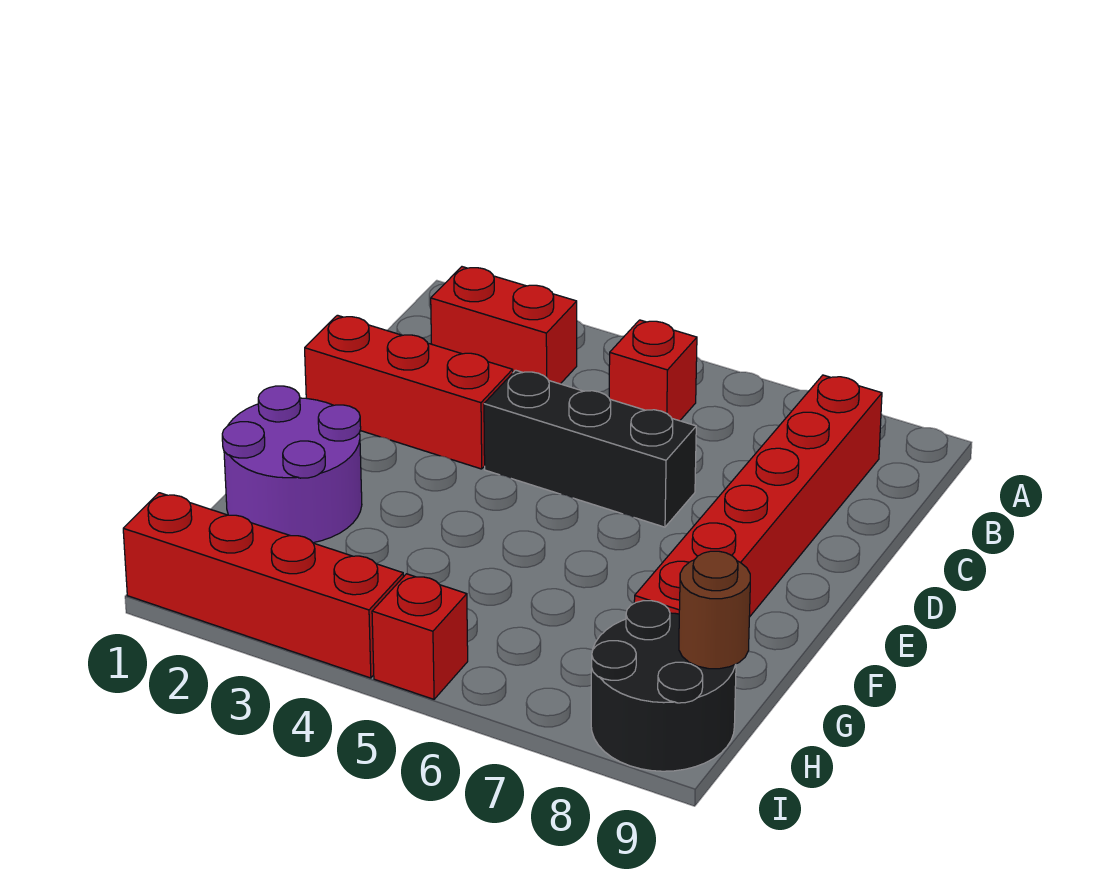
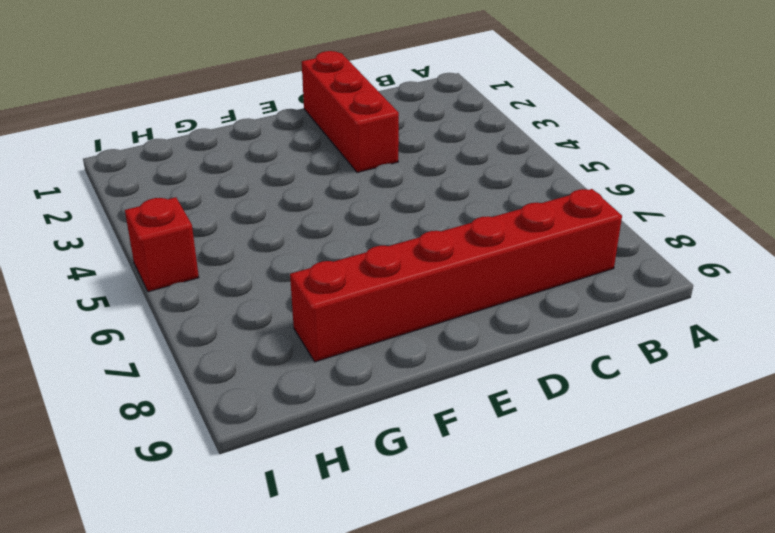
none -> red brick B2:B3 level 1
none -> red brick B5 level 1

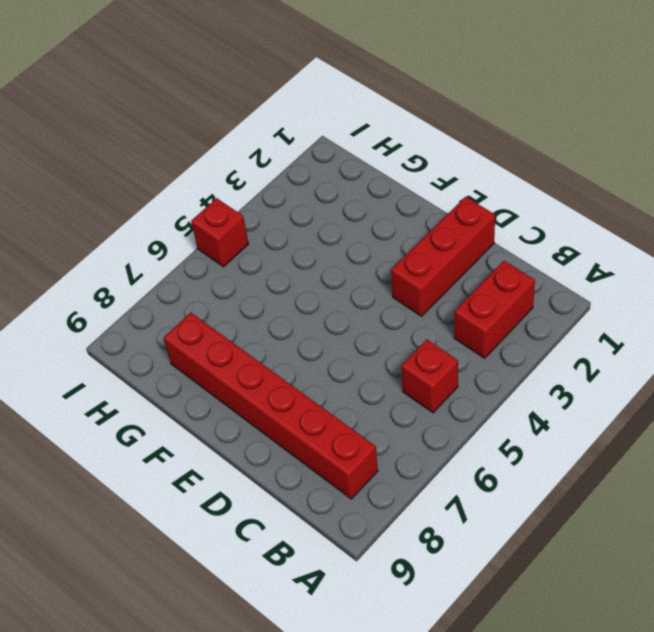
none -> black brick D4:D6 level 1
none -> purple round brick F1:G2 level 1

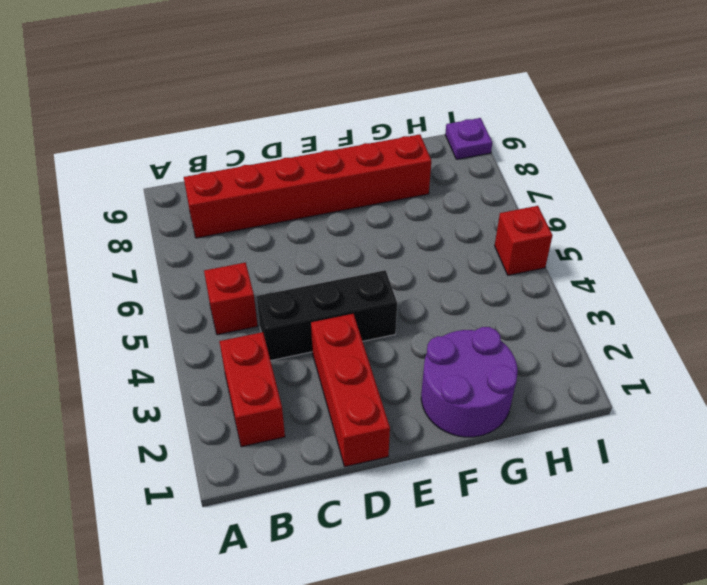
black brick C4:E4 level 1 -> black brick D4:D6 level 1
purple plate I9 level 1 -> black round brick H8:I9 level 1
none -> red brick I1:I4 level 1
none -> brown round brick H9 level 2

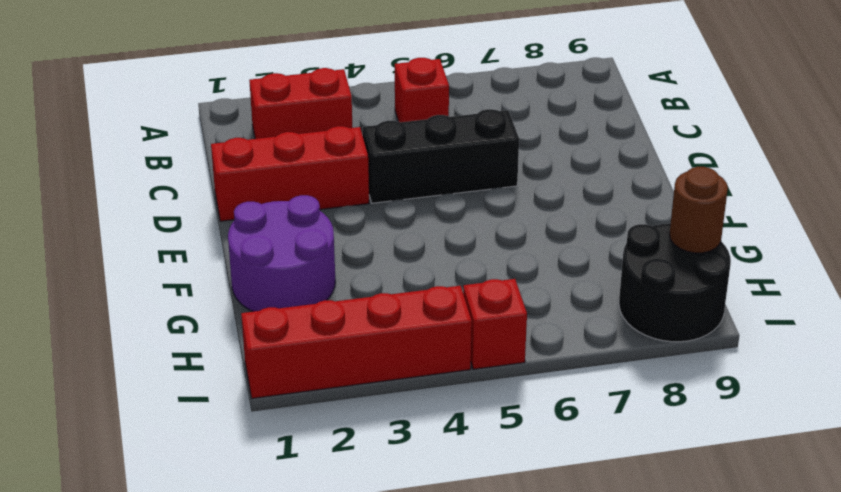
none -> red brick B8:G8 level 1

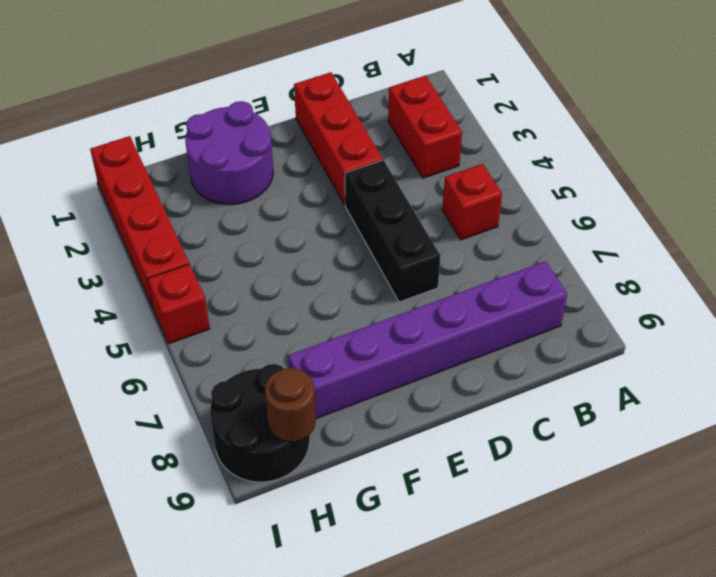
purple brick B8:G8 level 1 -> red brick B8:G8 level 1

